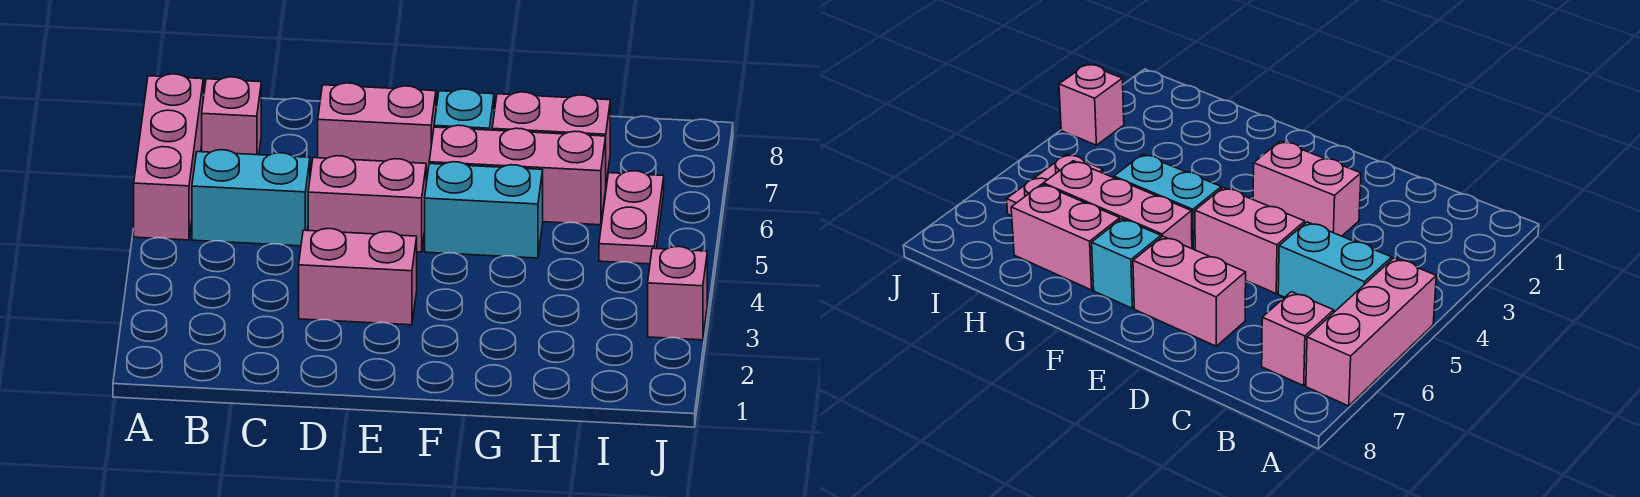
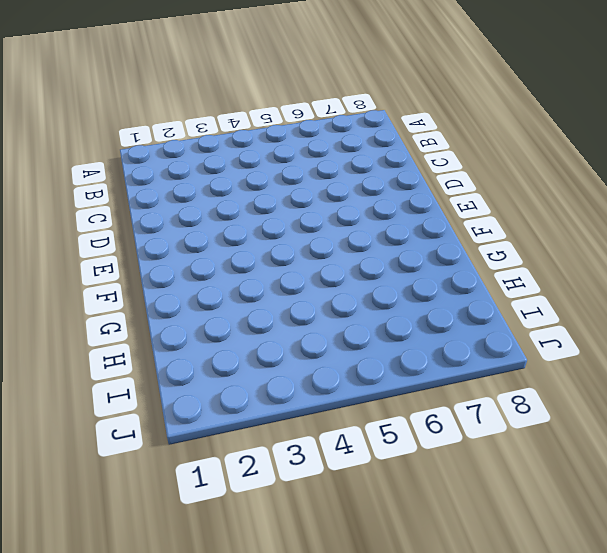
none -> pink brick A5:A7 level 1
none -> cyan brick B5:C5 level 1
none -> pink brick B7 level 1

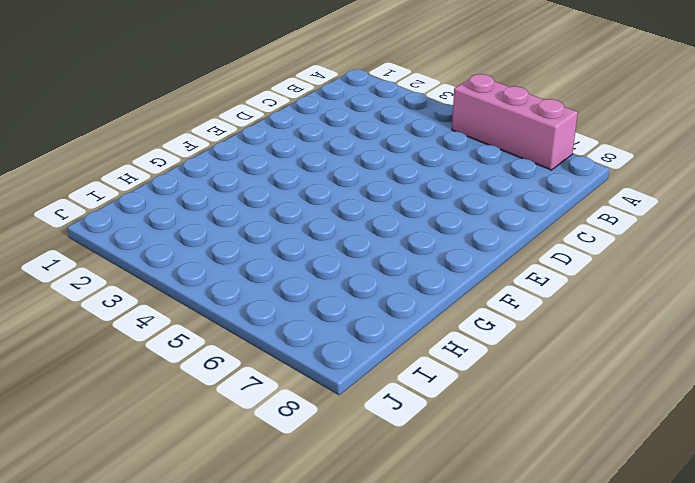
none -> cyan brick B5:C5 level 1
none -> pink brick B7 level 1
none -> pink brick D3:E3 level 1

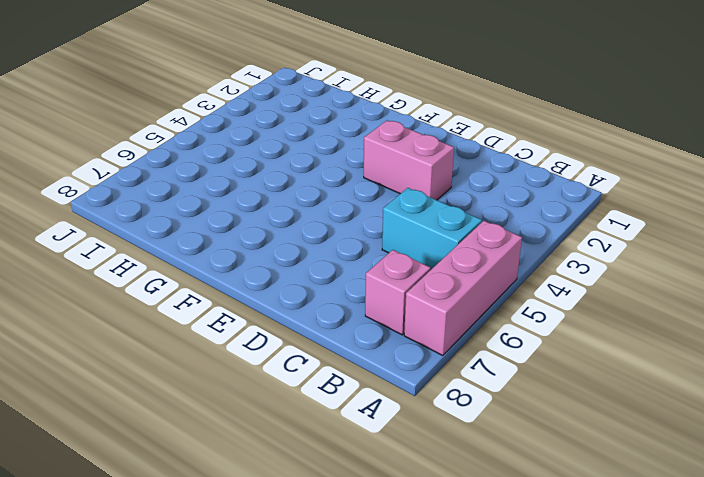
none -> pink brick D5:E5 level 1
none -> pink brick D7:E7 level 1
none -> cyan brick F5:G5 level 1

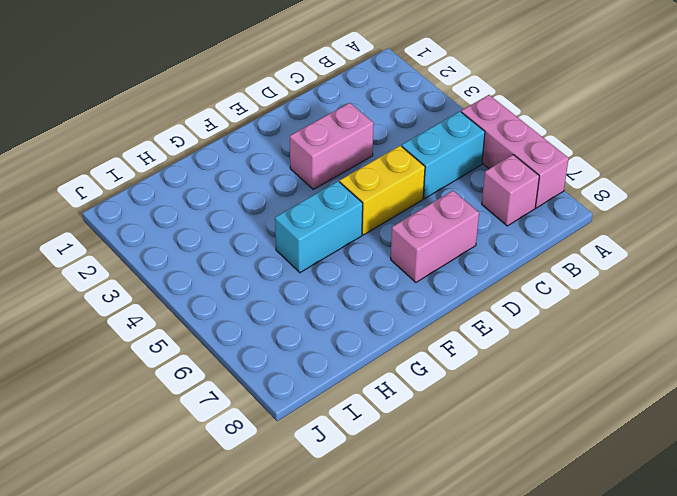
yellow brick D5:E5 level 1 -> pink brick D5:E5 level 1
none -> pink brick F6:H6 level 1
none -> cyan brick F7 level 1
none -> pink brick G7:H7 level 1

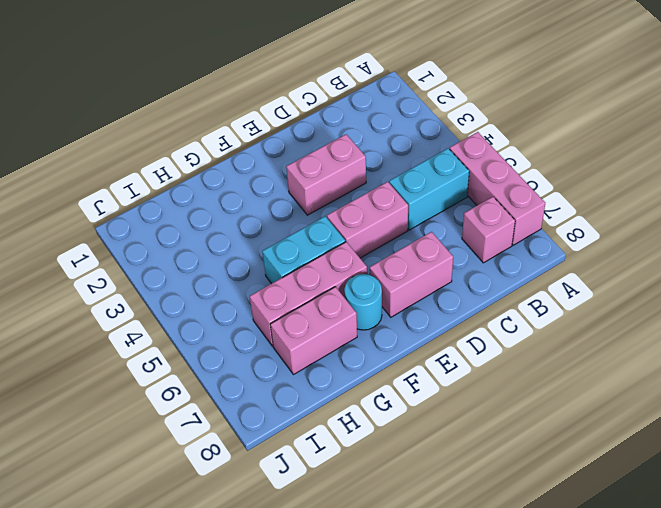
cyan round brick F7 level 1 -> cyan brick F7 level 1
none -> pink plate I5:I6 level 1
none -> pink brick J3 level 1

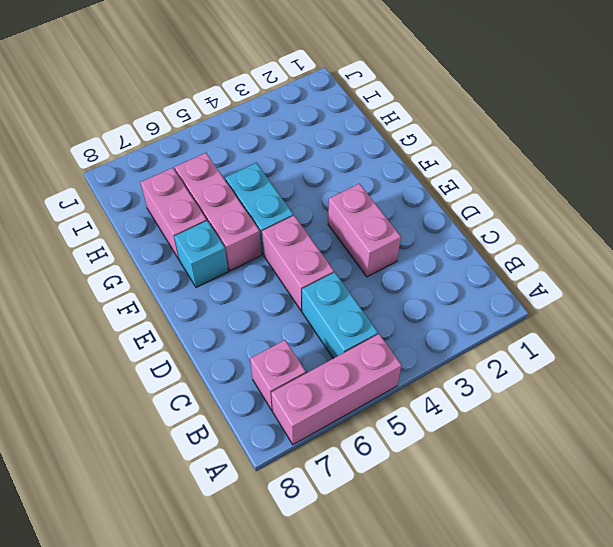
none -> pink brick D7:E7 level 1
none -> pink plate I5:I6 level 1
none -> pink brick J3 level 1

